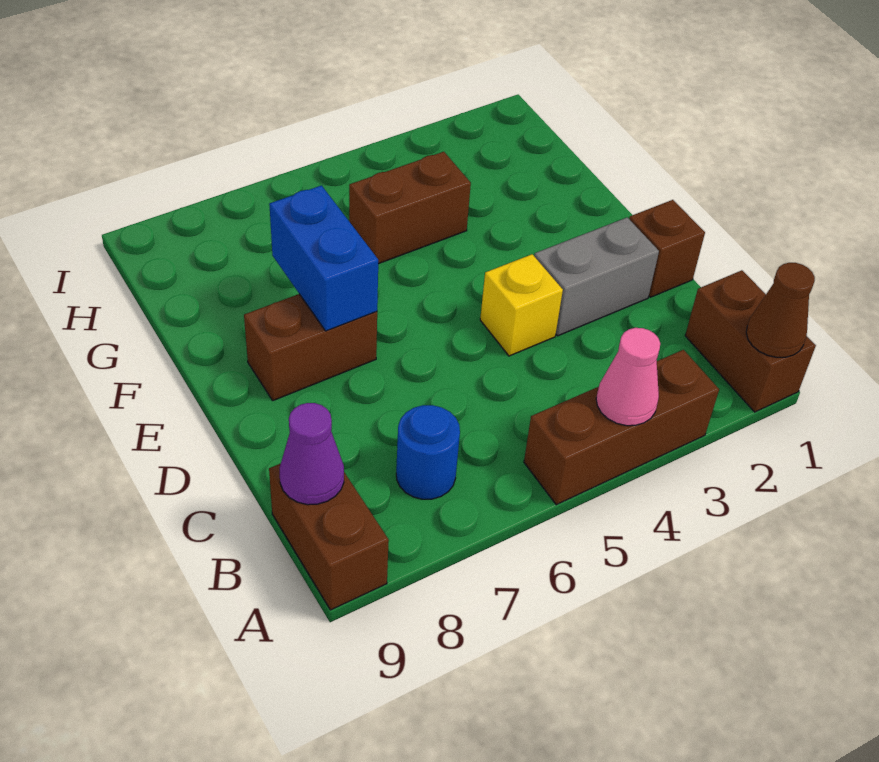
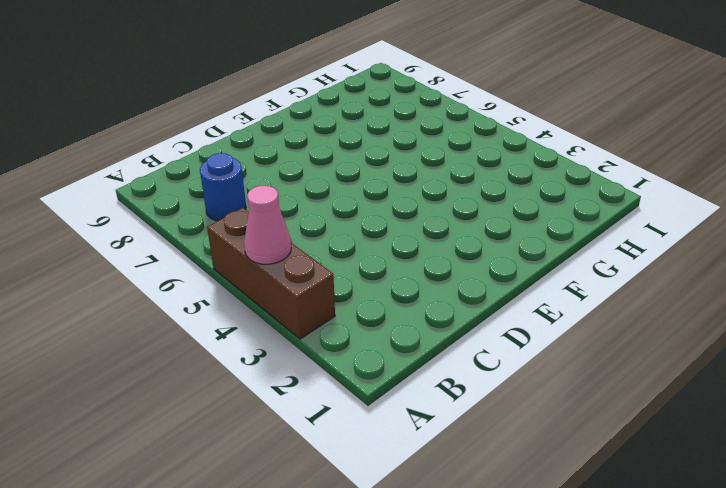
none -> brown brick A1:B1 level 1
none -> brown brick A9:B9 level 1
none -> brown brick D1 level 1

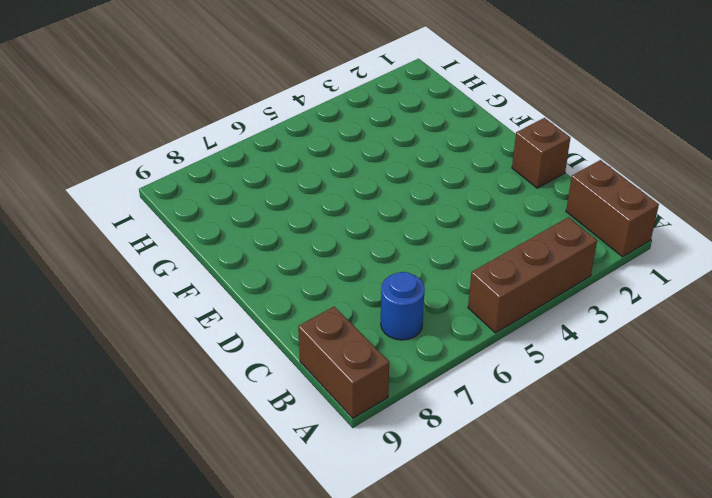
none -> grey brick D2:D3 level 1
none -> yellow brick D4 level 1
none -> brown brick E7:E8 level 1

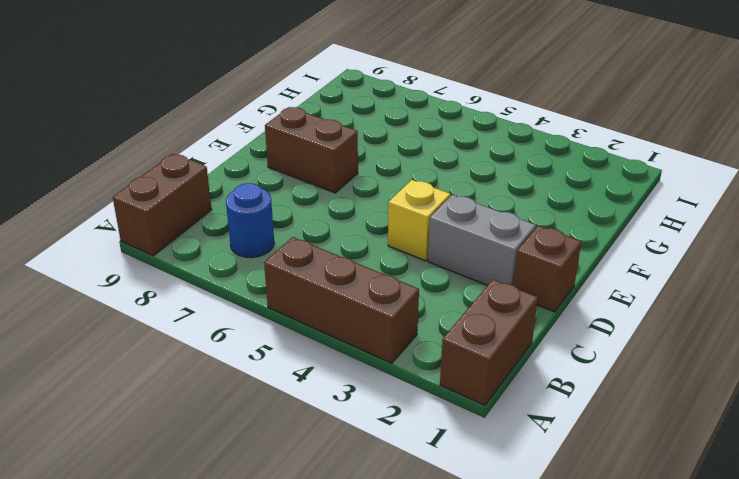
none -> brown brick G4:G5 level 1
none -> brown cone A1 level 2
none -> pink cone A4 level 2

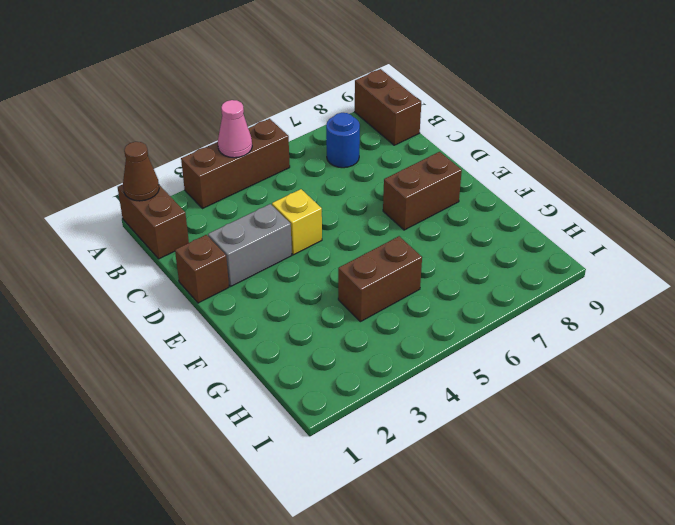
none -> purple cone B9 level 2
none -> blue brick E7:F7 level 2

